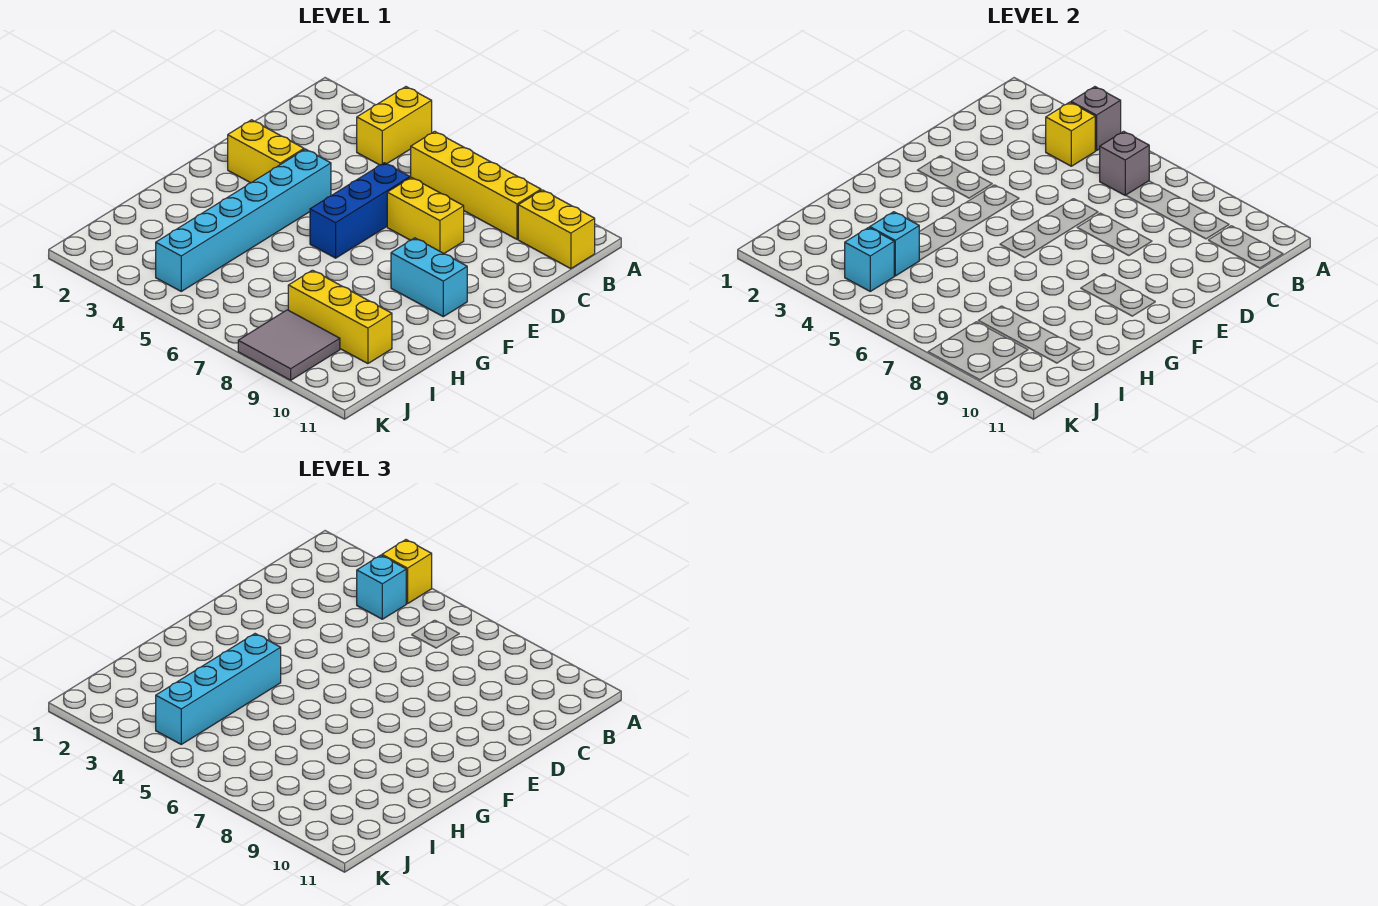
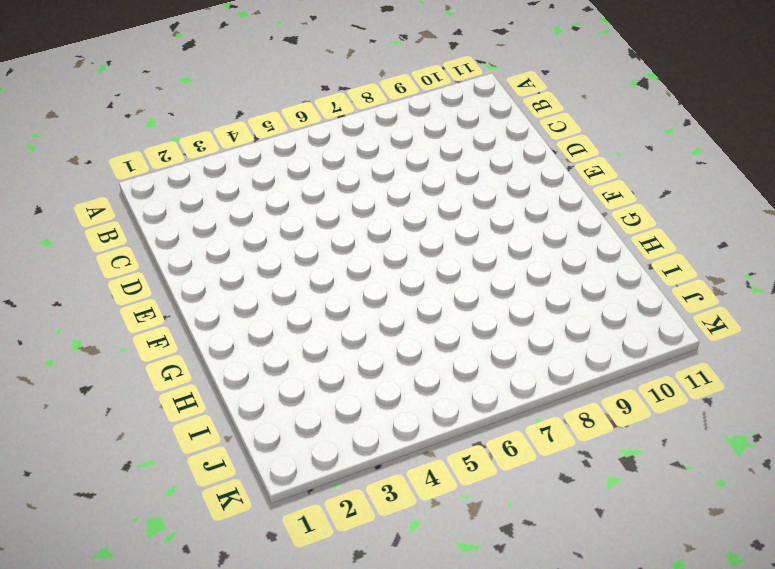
none -> yellow brick A4:B4 level 1
none -> yellow brick B6:B9 level 1
none -> yellow brick B10:B11 level 1

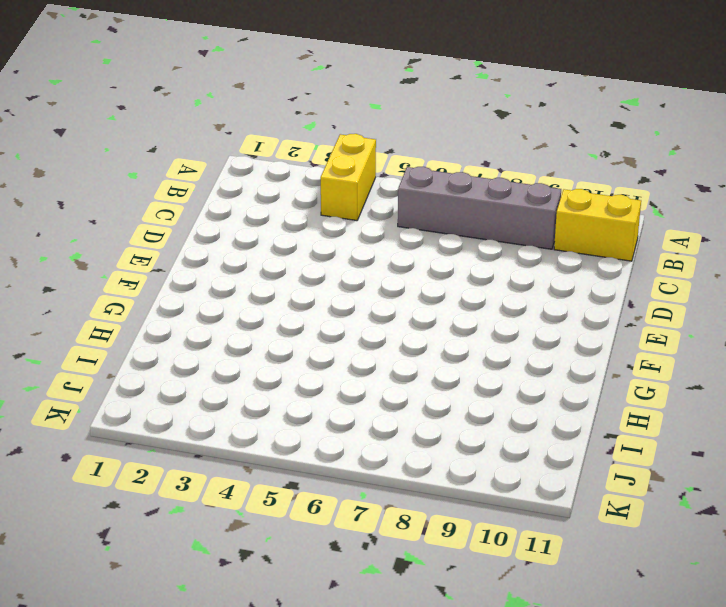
grey brick B6:B9 level 1 -> yellow brick B6:B9 level 1
none -> blue brick D6:F6 level 1
none -> yellow brick D7:D8 level 1
none -> yellow brick E2:E3 level 1

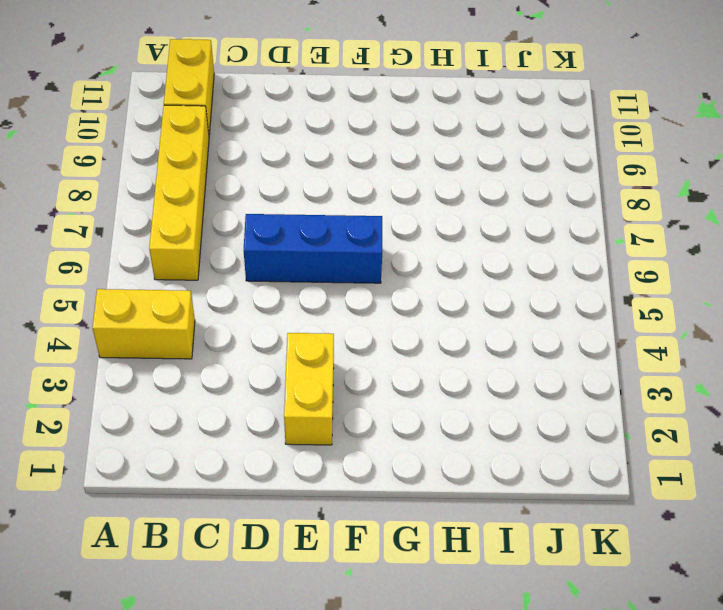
none -> yellow brick D7:D8 level 1
none -> cyan brick E4:J4 level 1
none -> cyan brick F9:F10 level 1

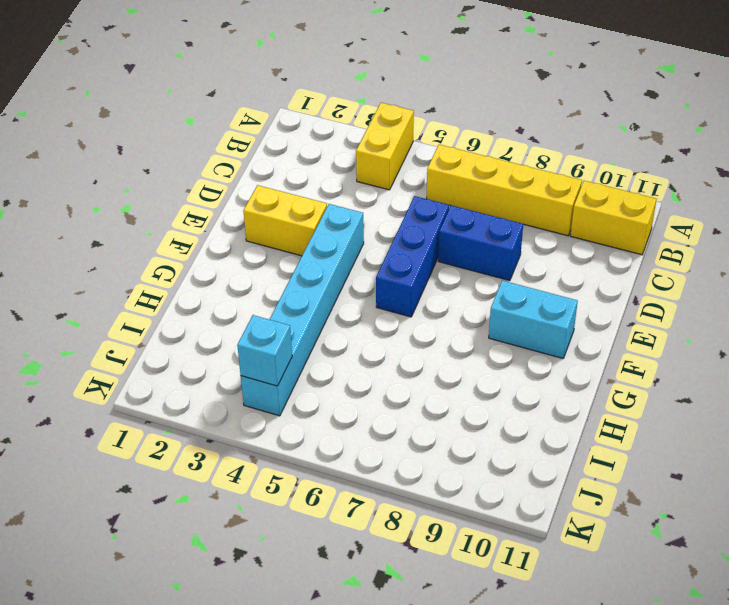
blue brick D7:D8 level 1 -> yellow brick D7:D8 level 1
none -> yellow brick I8:I10 level 1
none -> grey tile J8:K9 level 1
none -> grey brick A4 level 2

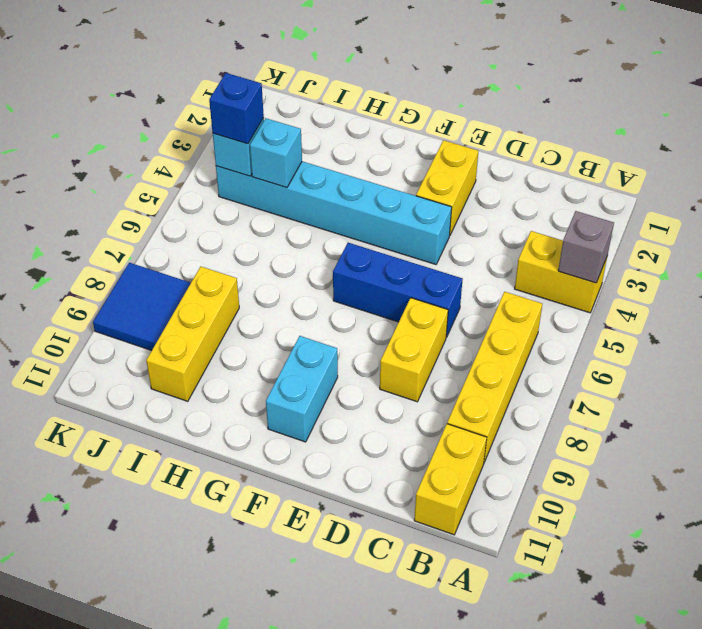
blue brick J4 level 3 -> cyan brick G4:J4 level 3
blue tile J8:K9 level 1 -> grey tile J8:K9 level 1
none -> yellow brick B4 level 2
none -> grey brick B6 level 2
none -> yellow brick A4 level 3

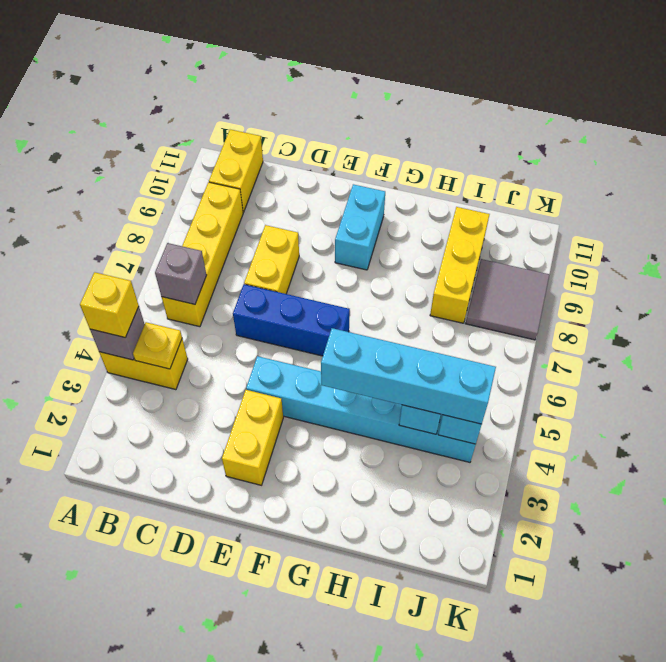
yellow plate B4 level 2 -> yellow brick B4 level 2
none -> cyan brick B4 level 3

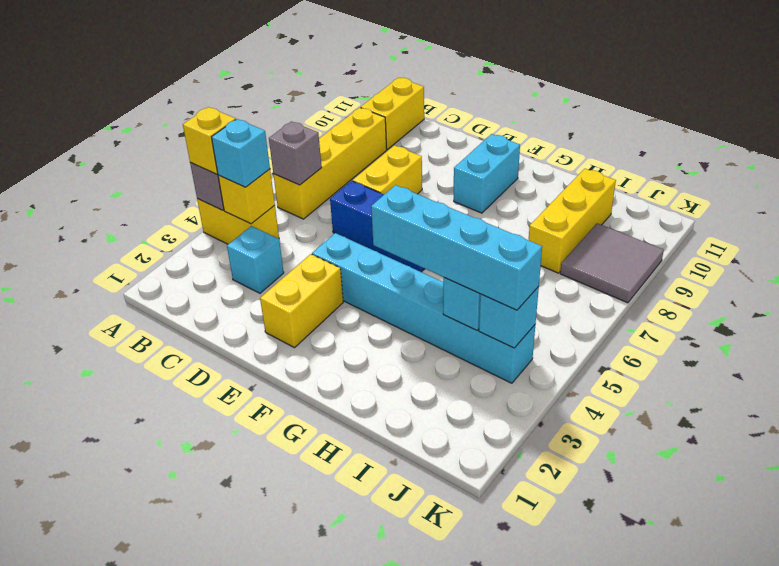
cyan brick C3 level 1 -> none

